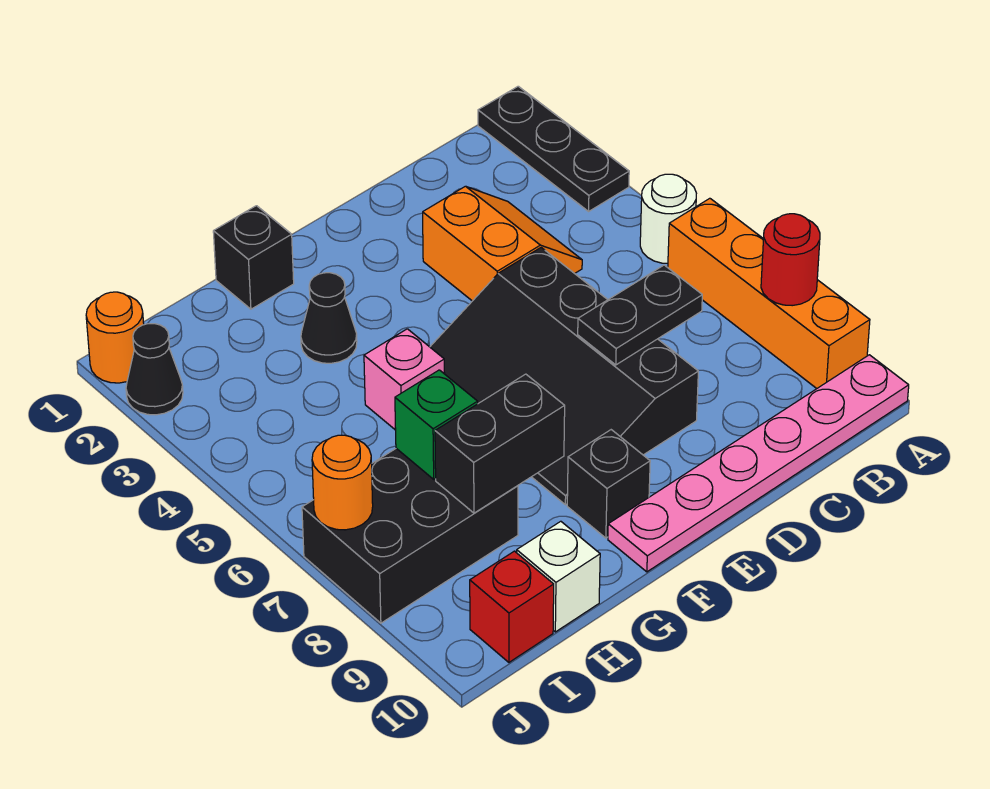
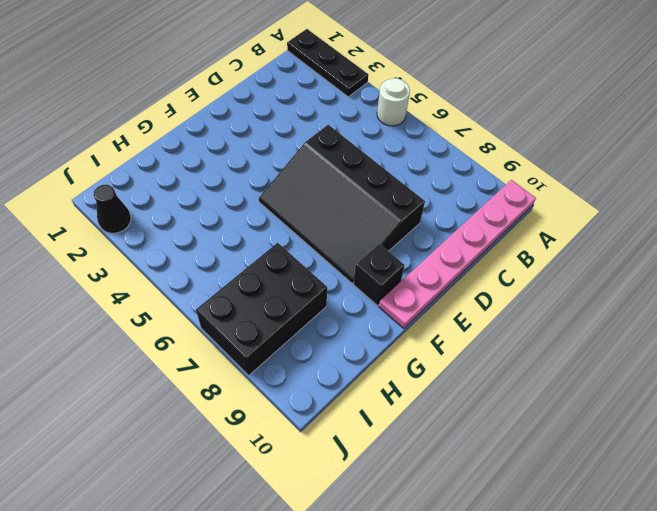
none -> orange brick A6:A9 level 1
none -> orange slope C3:D4 level 1 top D
none -> black brick G1 level 1

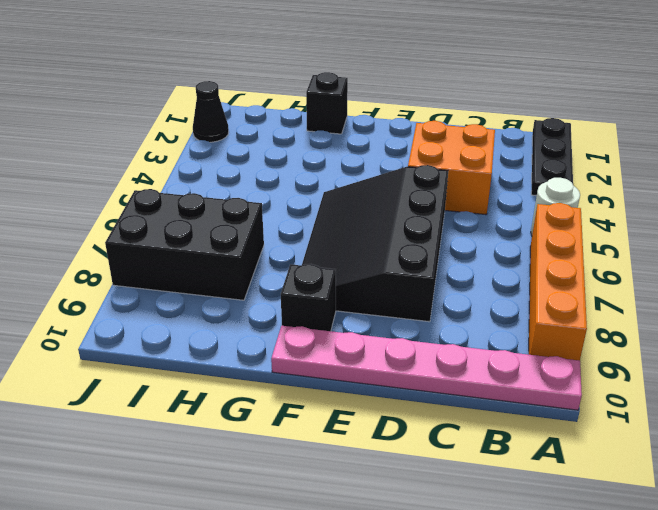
orange brick C3:D4 level 1 -> orange slope C3:D4 level 1 top D
none -> black cone G3 level 1
none -> pink brick G5 level 1
none -> white brick H10 level 1

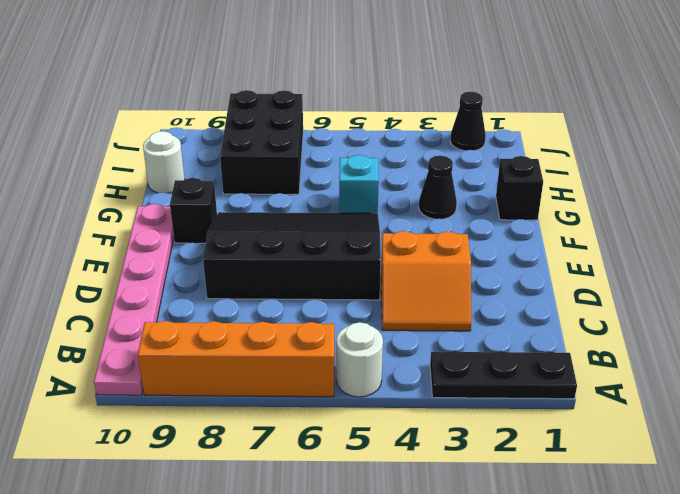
cyan brick G5 level 1 -> pink brick G5 level 1
white round brick H10 level 1 -> white brick H10 level 1
none -> red brick I10 level 1
none -> orange round brick J1 level 1
none -> red round brick A8 level 2

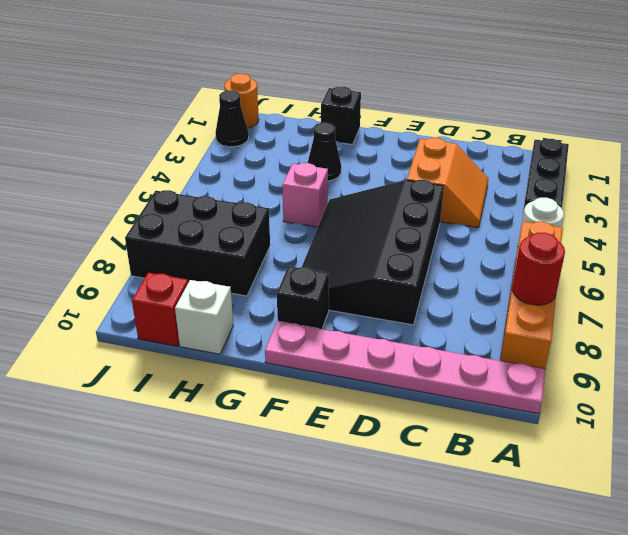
none -> black plate C7:D7 level 2
none -> black brick G8:H8 level 2
none -> green brick H7 level 2

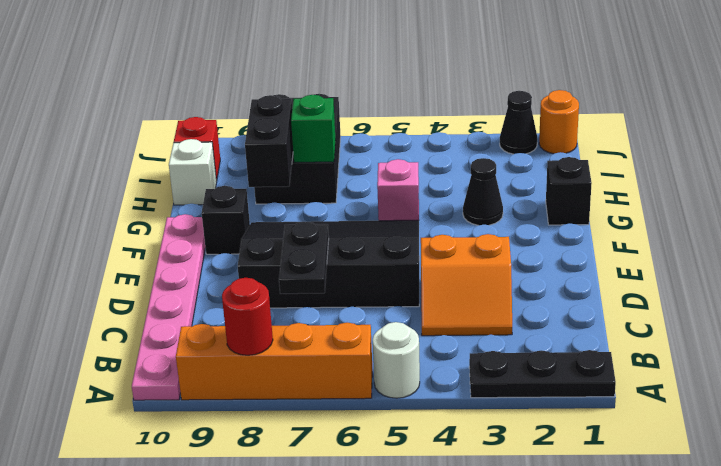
none -> orange round brick J7 level 2

